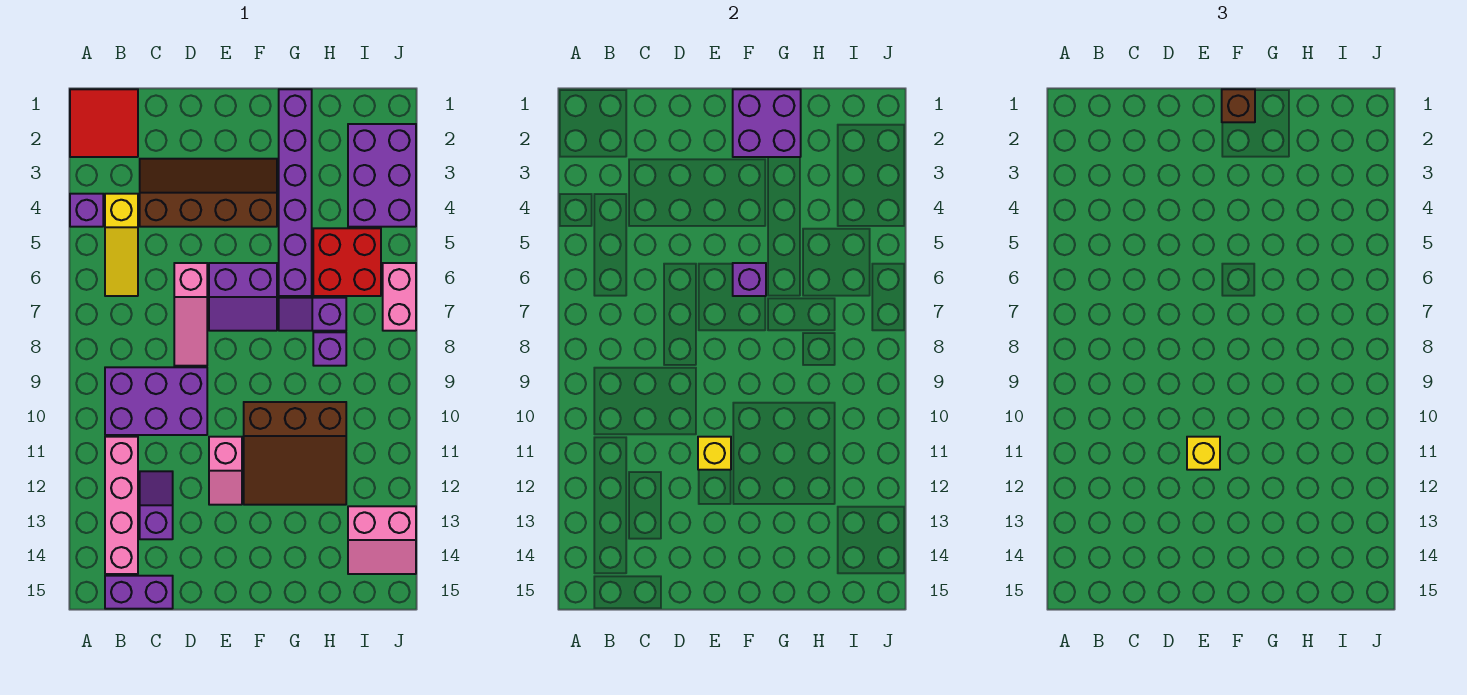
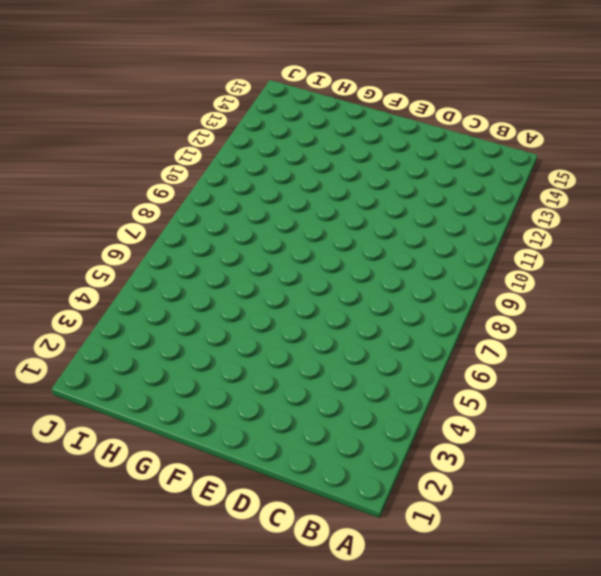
none -> red tile A1:B2 level 1
none -> purple brick A4 level 1
none -> yellow slope B4:B6 level 1 top 4

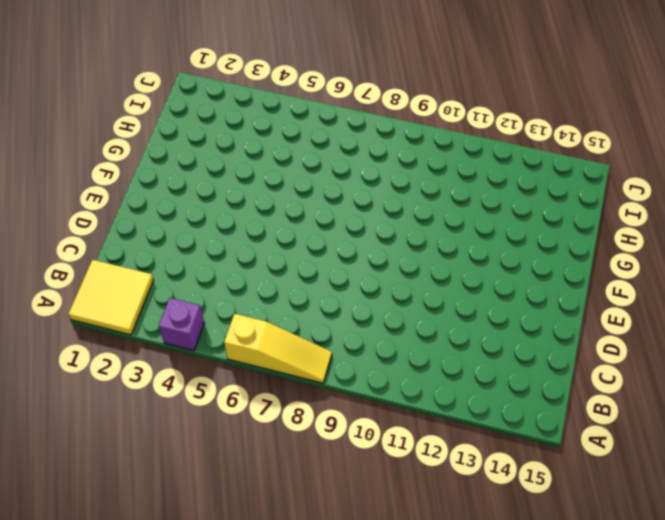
yellow tile A1:B2 level 1 -> red tile A1:B2 level 1
yellow slope A6:A8 level 1 top 6 -> yellow slope B4:B6 level 1 top 4
none -> purple brick B9:D10 level 1
none -> pink brick B11:B14 level 1
none -> purple brick B15:C15 level 1

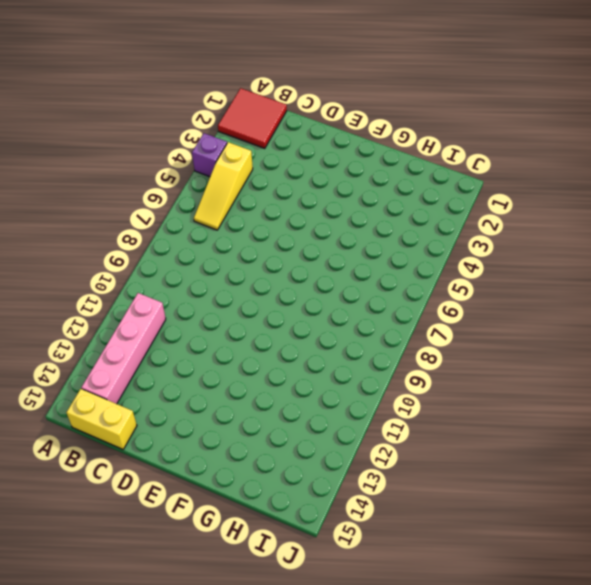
yellow brick B15:C15 level 1 -> purple brick B15:C15 level 1
none -> purple brick B9:D10 level 1
none -> brown slope C3:F4 level 1 top 4
none -> purple slope C12:C13 level 1 top 13

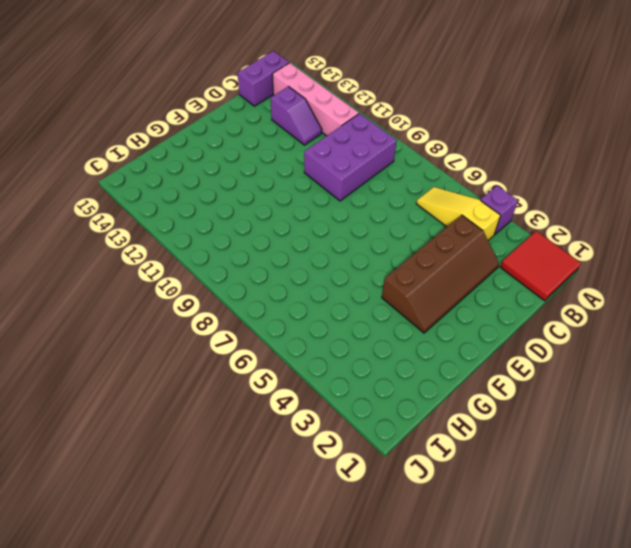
none -> pink slope D6:D8 level 1 top 6
none -> purple slope E6:F7 level 1 top 6
none -> pink slope E11:E12 level 1 top 11

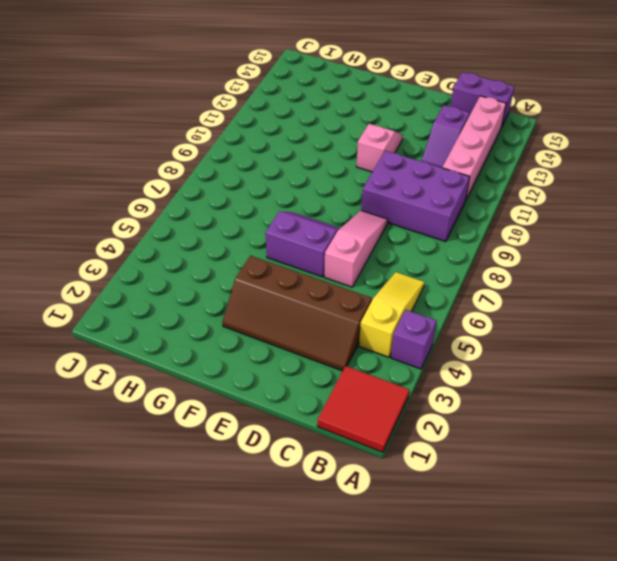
none -> brown slope F10:H12 level 1 top 10
none -> purple brick G1:G6 level 1
none -> purple slope G7:H7 level 1 top H

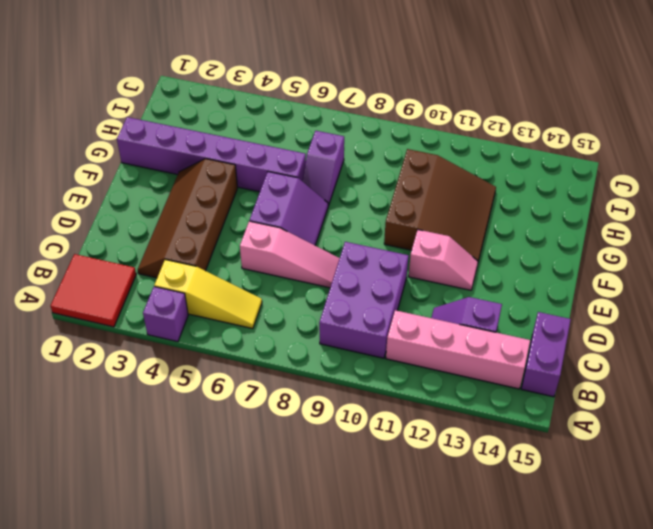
none -> red brick H5:I6 level 1
none -> purple brick H8 level 1
none -> purple brick I2:J4 level 1

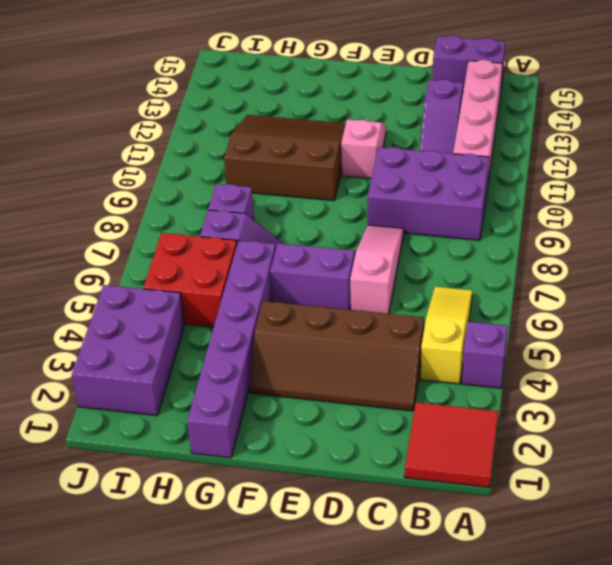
none -> pink slope I13:J14 level 1 top 13
none -> pink brick J6:J7 level 1
none -> yellow brick E11 level 2

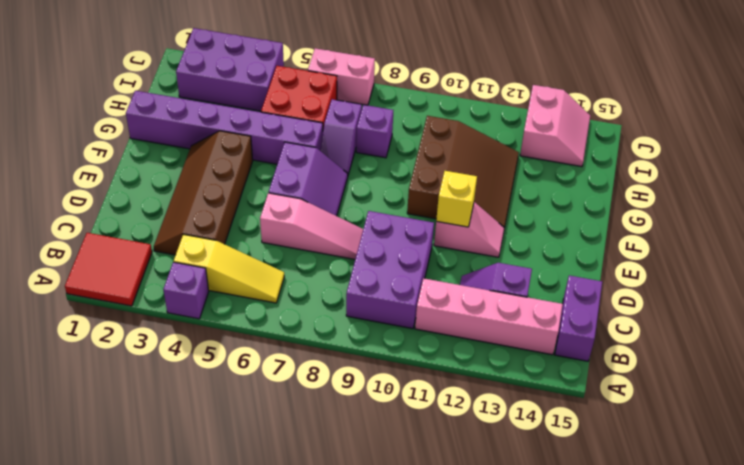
none -> purple brick F1:G2 level 2
none -> purple brick F6 level 2
none -> yellow brick E11 level 3

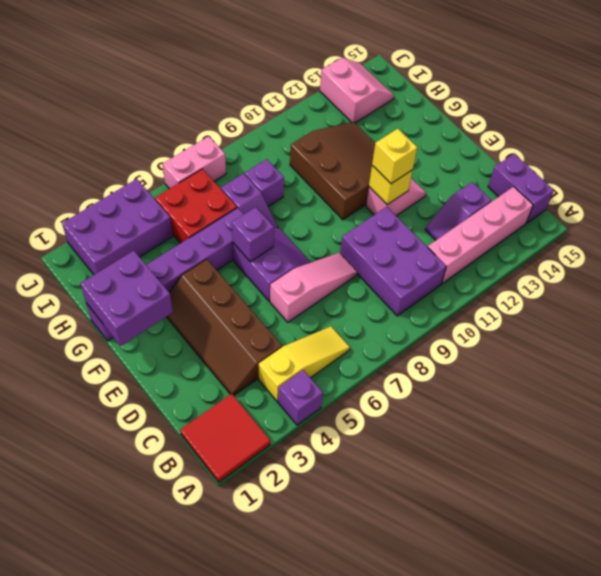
none -> brown brick F1 level 3

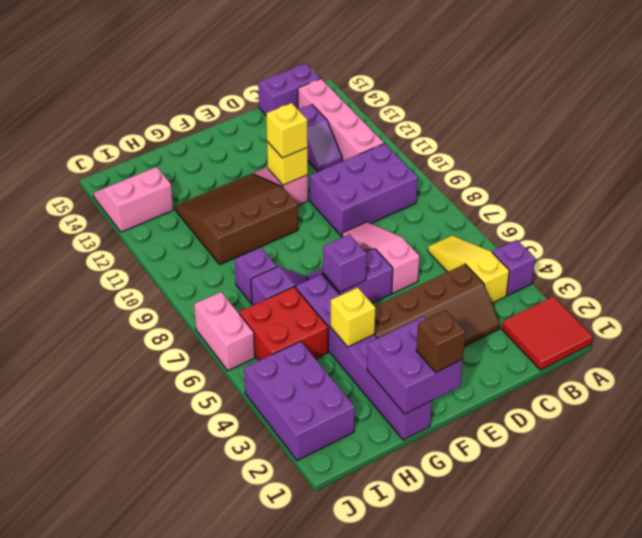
yellow brick G4 level 2 -> none

